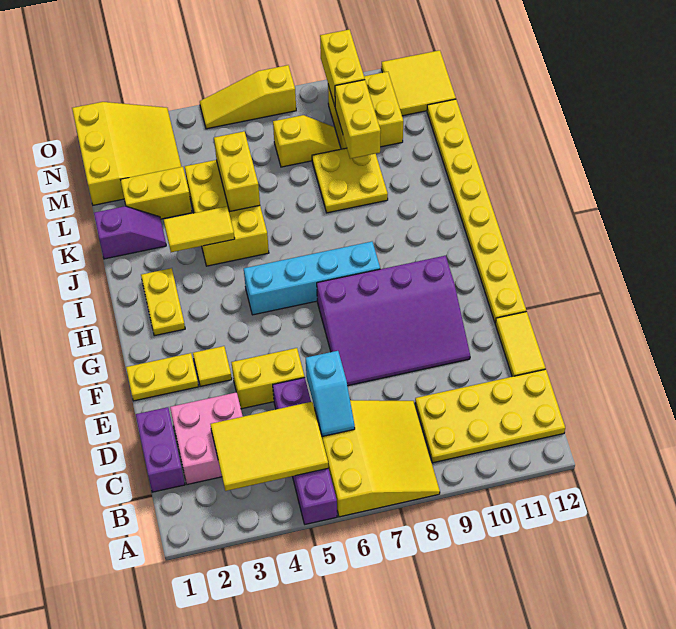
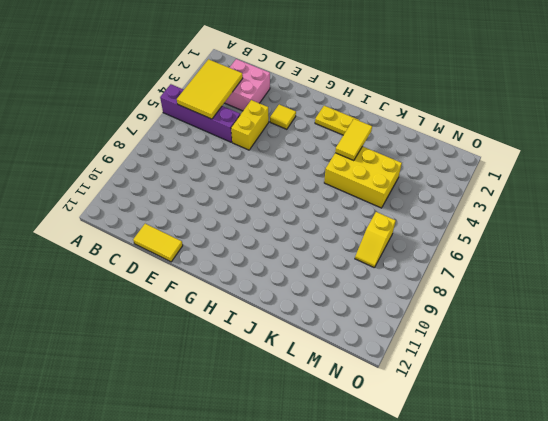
none -> yellow slope A6:C8 level 1 top 6
none -> yellow plate B9:C12 level 1
none -> purple brick C1:D1 level 1

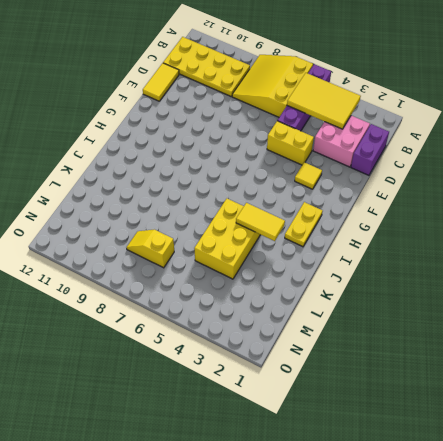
none -> purple slope E7:G10 level 1 top G
none -> yellow plate F1:F2 level 1
none -> yellow plate F12:M12 level 1

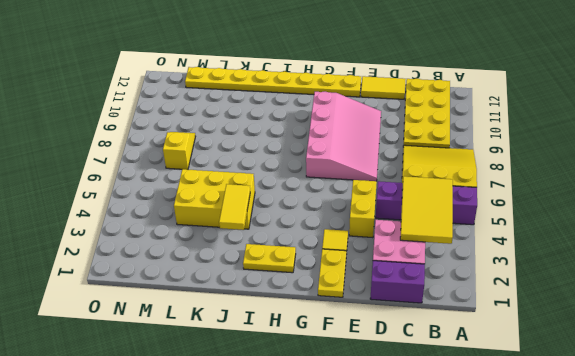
pink slope E7:G10 level 1 top G -> purple slope E7:G10 level 1 top G
none -> cyan brick H5:H8 level 1
none -> purple slope K1:K2 level 1 top 1
none -> yellow plate K8:L9 level 1

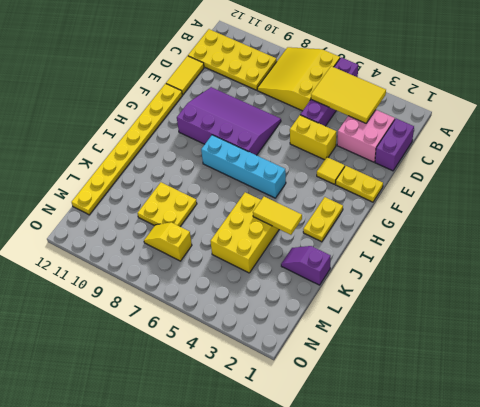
none -> yellow brick L2:L3 level 1
none -> yellow slope M1:O3 level 1 top 1
none -> yellow brick M9:N10 level 1

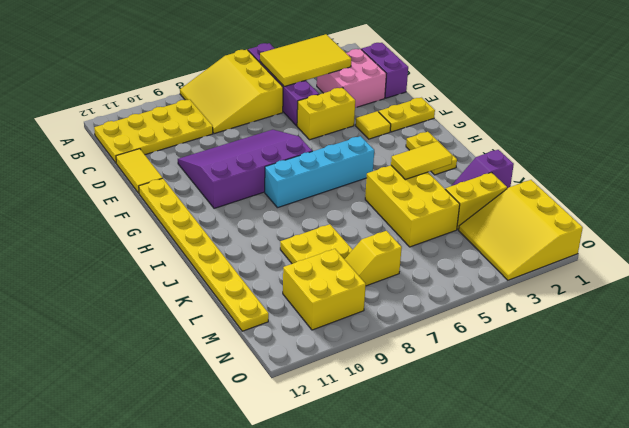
none -> yellow tile N11:O12 level 1
none -> yellow slope O5:O7 level 1 top 7
none -> cyan slope C6:D6 level 2 top D

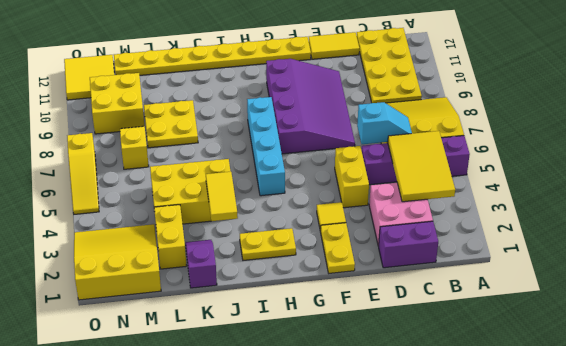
none -> yellow brick K5:L5 level 2
none -> yellow brick L9:M9 level 2
none -> yellow brick N9:O9 level 2

